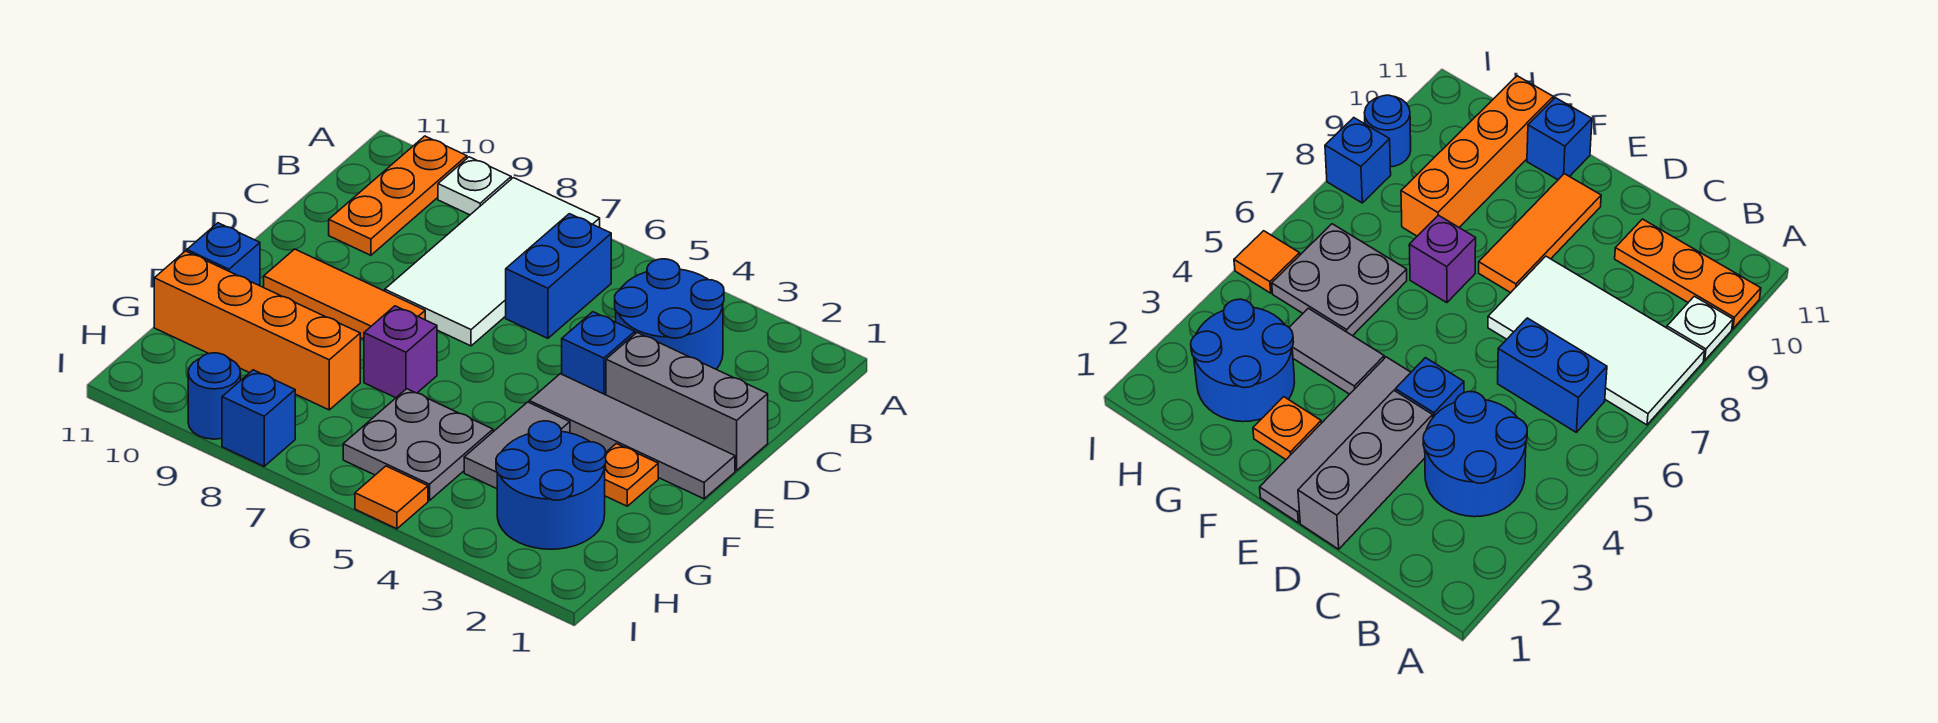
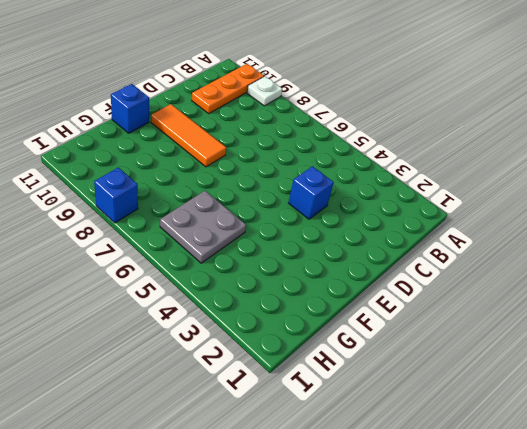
none -> white tile A7:D8 level 1
none -> blue round brick B3:C4 level 1
none -> blue brick B6:C6 level 1

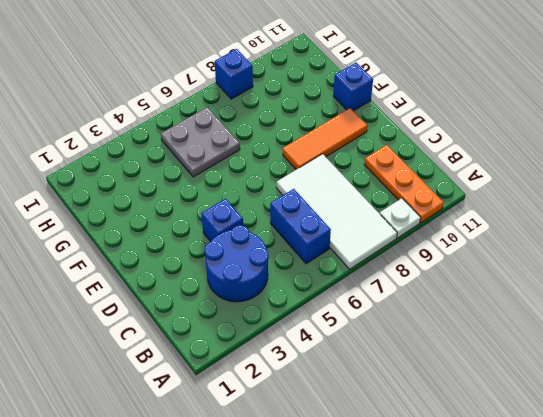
none -> grey brick D1:D3 level 1
none -> grey tile E1:E4 level 1
none -> orange plate F2 level 1

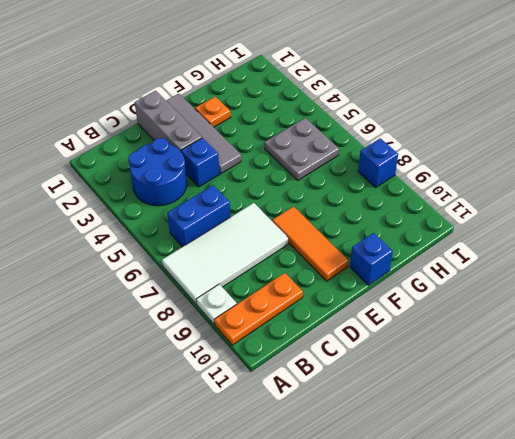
none -> grey tile F4:G4 level 1
none -> purple brick F7 level 1
none -> blue round brick G2:H3 level 1

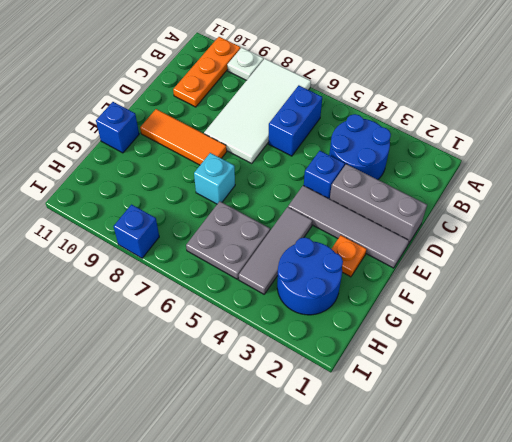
grey tile F4:H4 level 1 -> grey tile F4:G4 level 1
cyan brick F7 level 1 -> purple brick F7 level 1
none -> orange brick G8:G11 level 1
none -> orange tile I5 level 1
none -> blue round brick I9 level 1

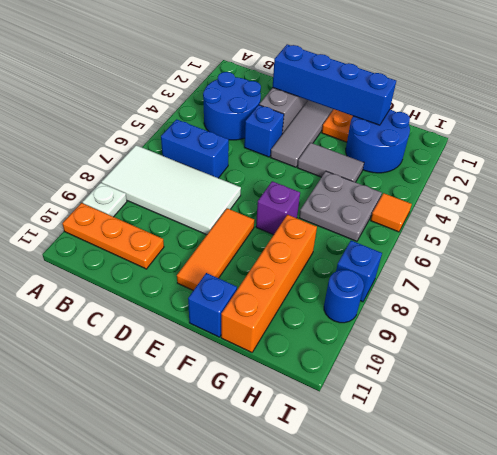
blue brick D2:G2 level 2 -> none

